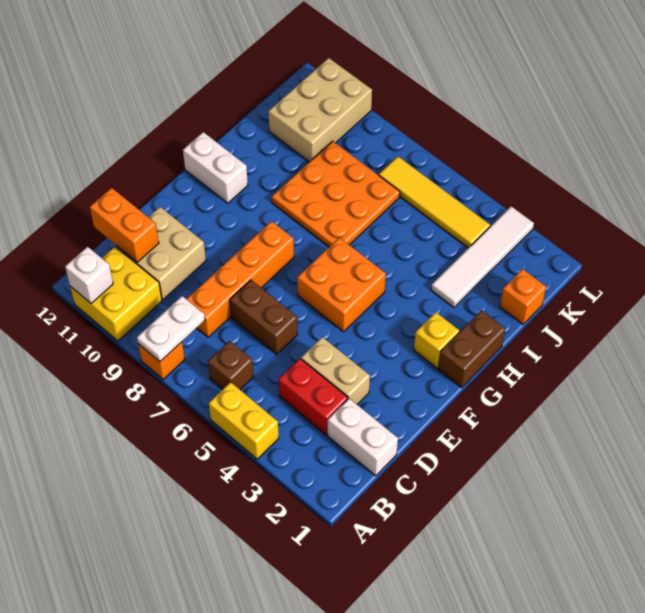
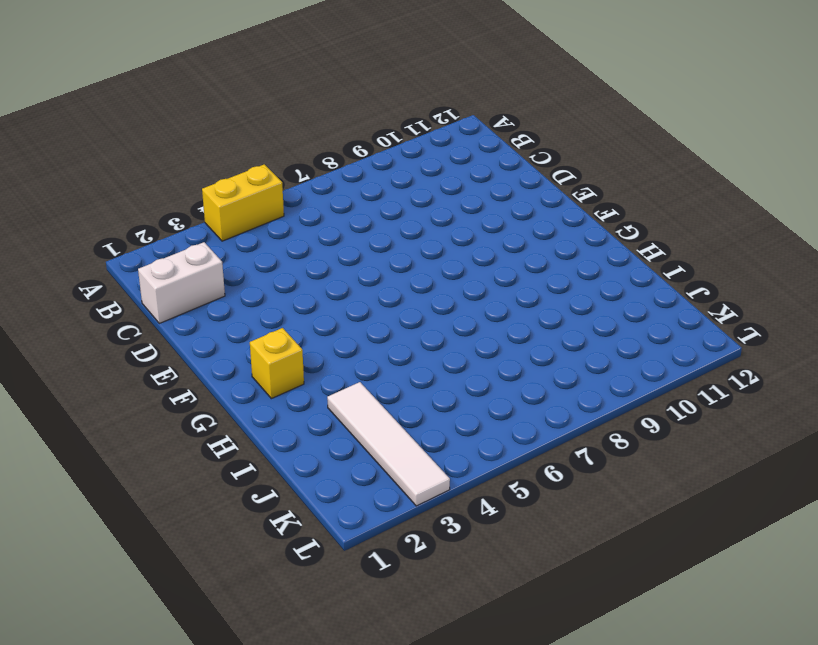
none -> orange brick A8 level 1
none -> yellow brick A10:B11 level 1
none -> brown brick B6 level 1

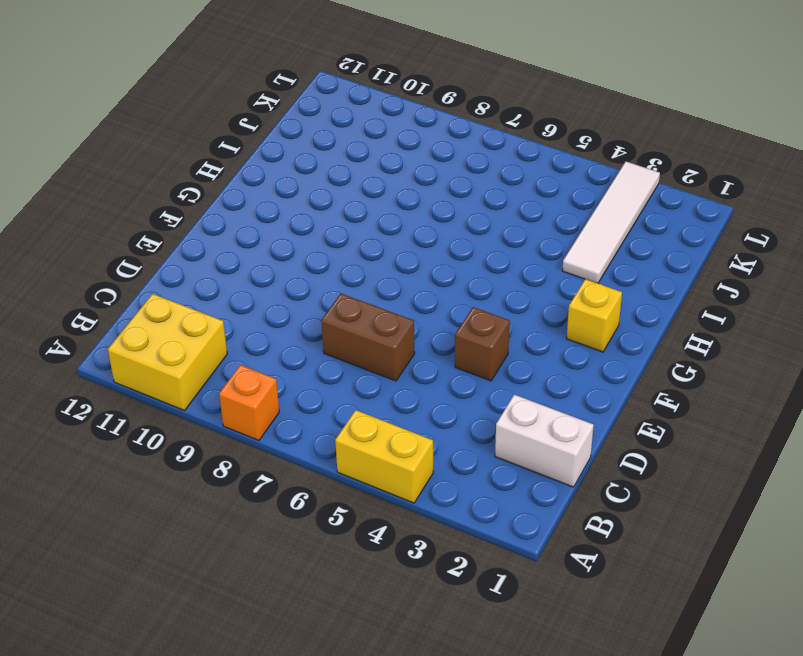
brown brick E4 level 1 -> brown brick B6 level 1
none -> red brick C3:C4 level 1
none -> orange brick C8:F8 level 1
none -> tan brick C10:D11 level 1

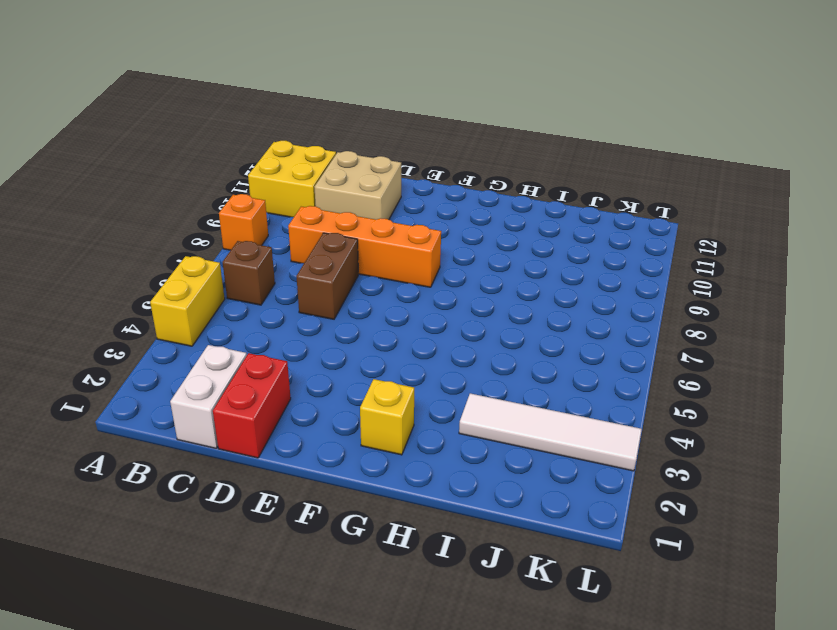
red brick D1:D2 level 1 -> red brick C3:C4 level 1
none -> tan brick D3:D4 level 1
none -> orange brick F5:G6 level 1
none -> brown brick G1:H1 level 1

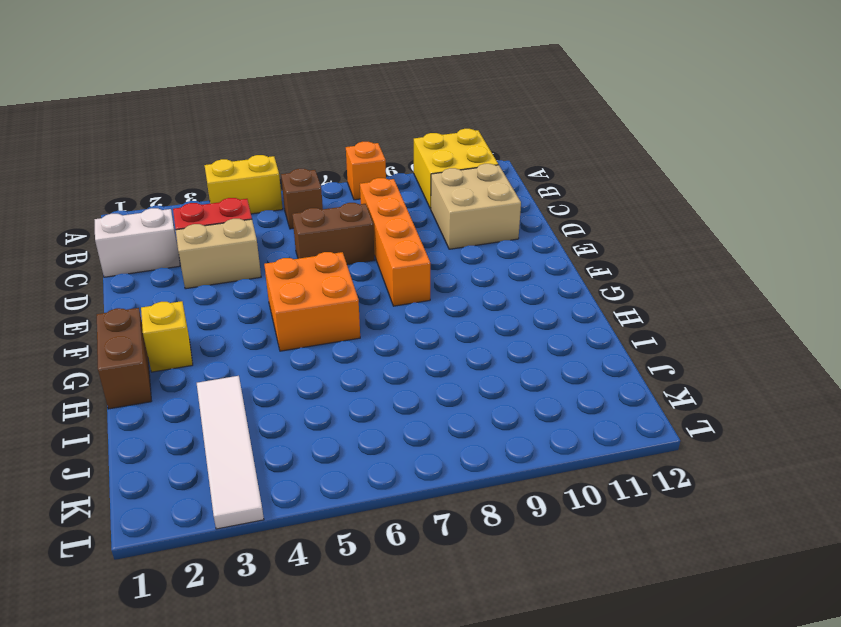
none -> white brick G11:G12 level 1
none -> orange plate H7:J9 level 1
none -> orange brick J1 level 1

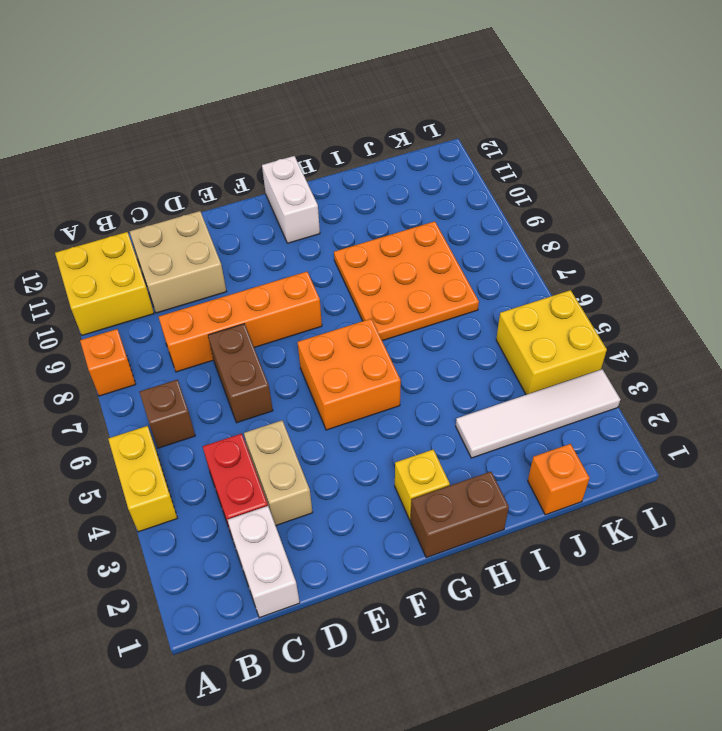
yellow brick K4:L5 level 1 -> yellow tile K4:K7 level 1
none -> tan brick J10:L11 level 1
none -> white plate A8:B8 level 2
none -> white brick A11 level 2

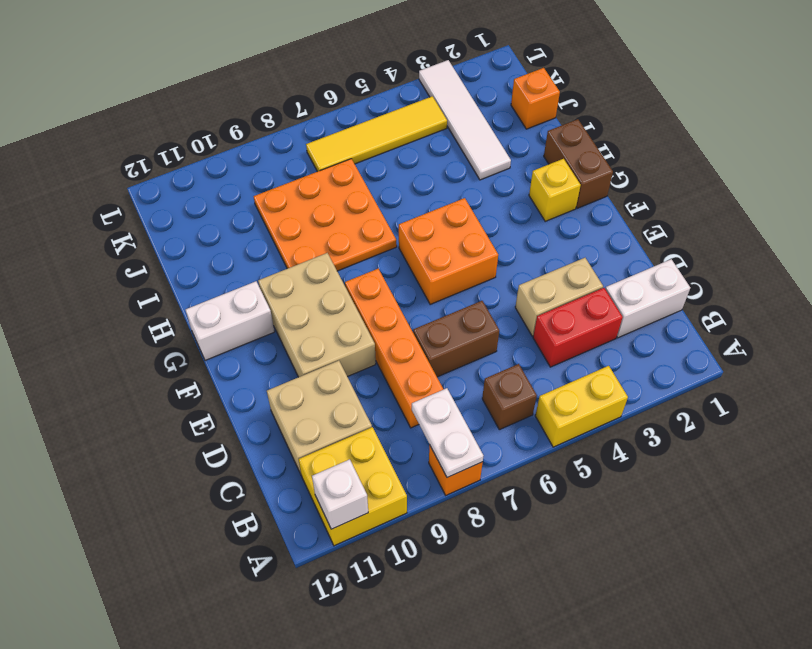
tan brick E9:G10 level 1 -> tan brick J10:L11 level 1
none -> orange brick C11:C12 level 2

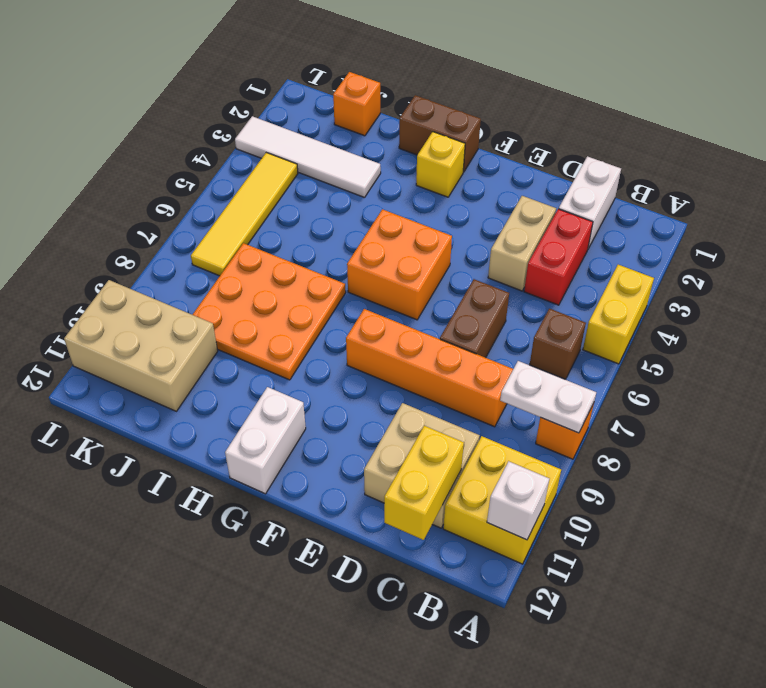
yellow brick C11:C12 level 2 -> orange brick C11:C12 level 2

